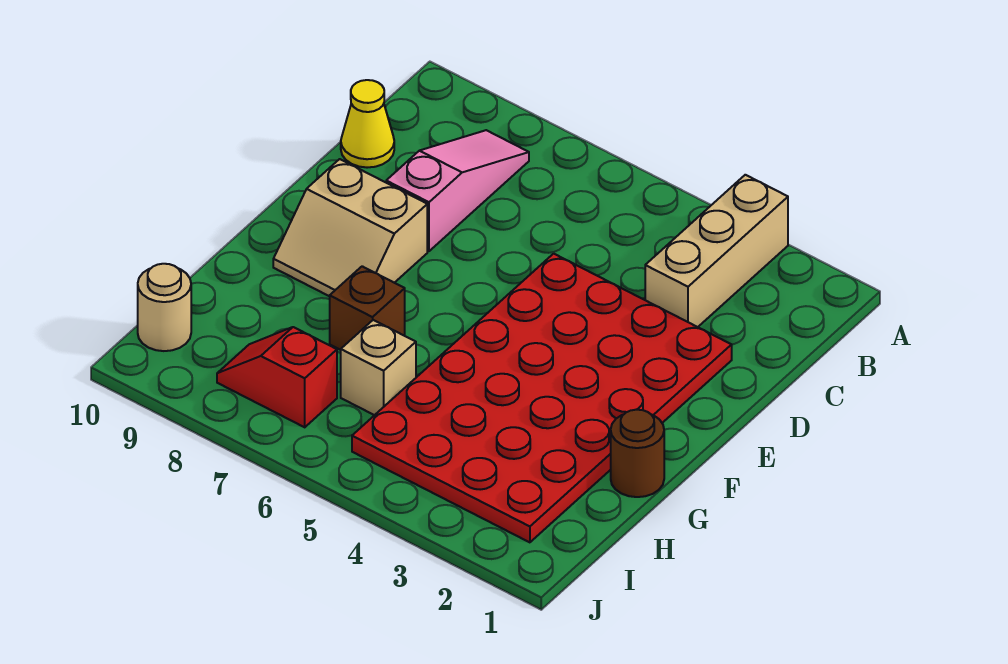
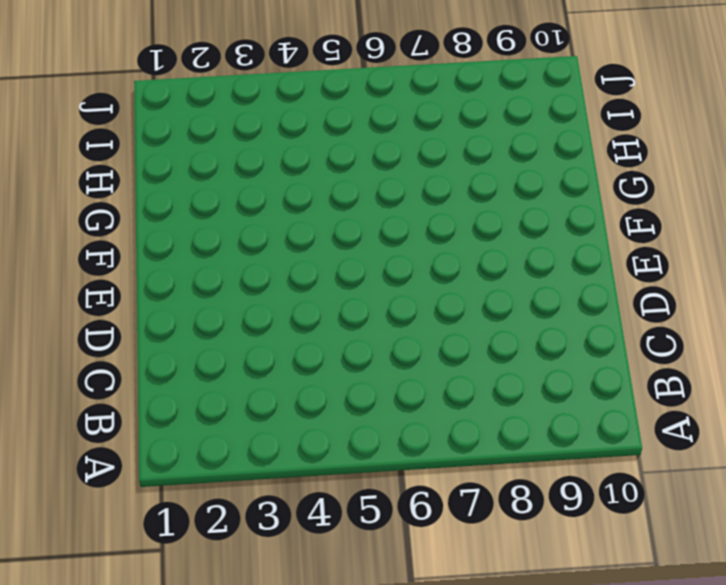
none -> tan brick A3:C3 level 1
none -> pink slope B8:D8 level 1 top D

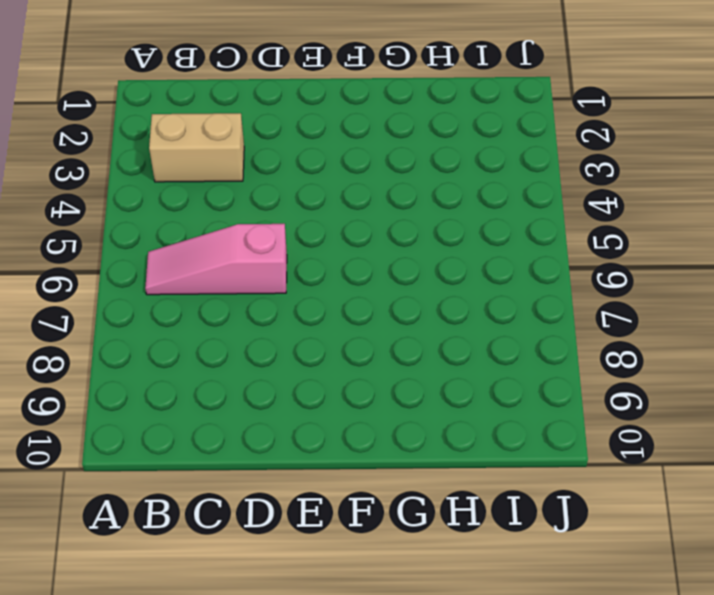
tan brick B3:C3 level 1 -> tan brick A3:C3 level 1
pink slope B6:D6 level 1 top D -> pink slope B8:D8 level 1 top D
none -> yellow cone C10 level 1
none -> red plate D2:I5 level 1

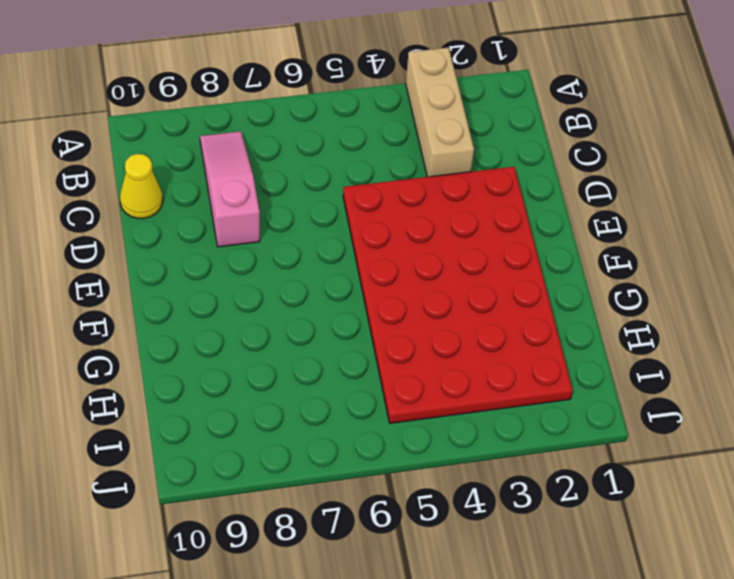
none -> tan slope E8:F9 level 1 top E
none -> brown round brick G1 level 1

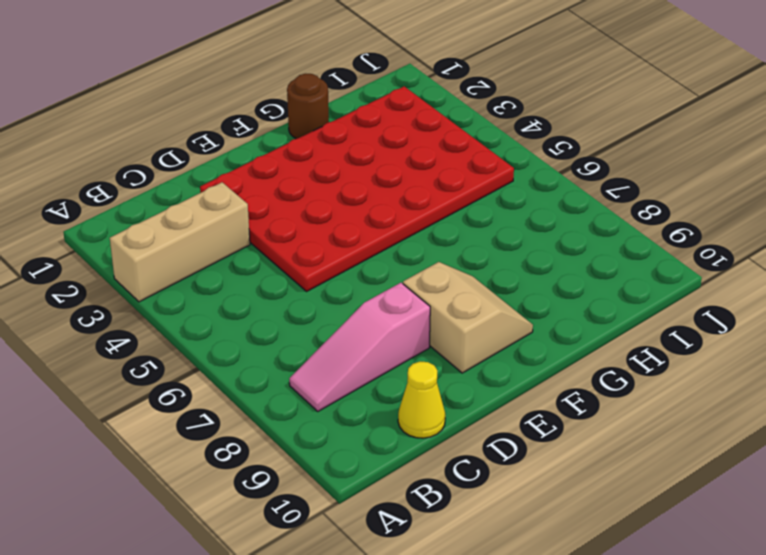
none -> brown brick G7 level 1
none -> tan brick H6 level 1

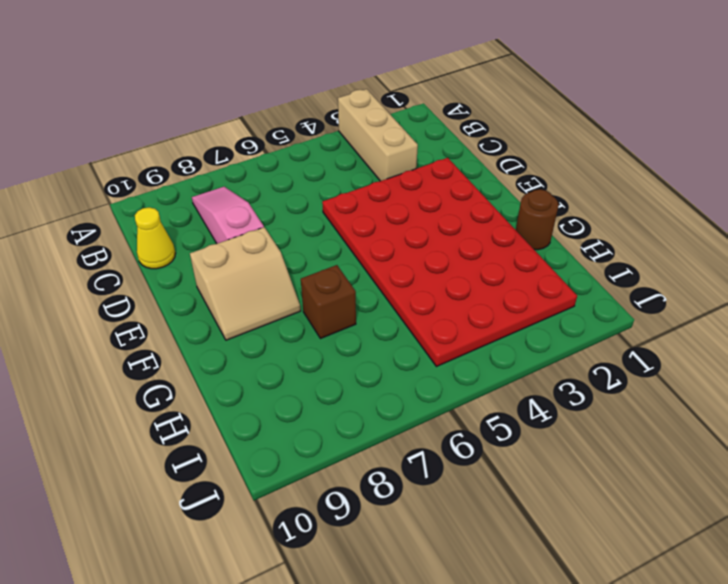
none -> tan brick H6 level 1
none -> red slope I7:I8 level 1 top 7

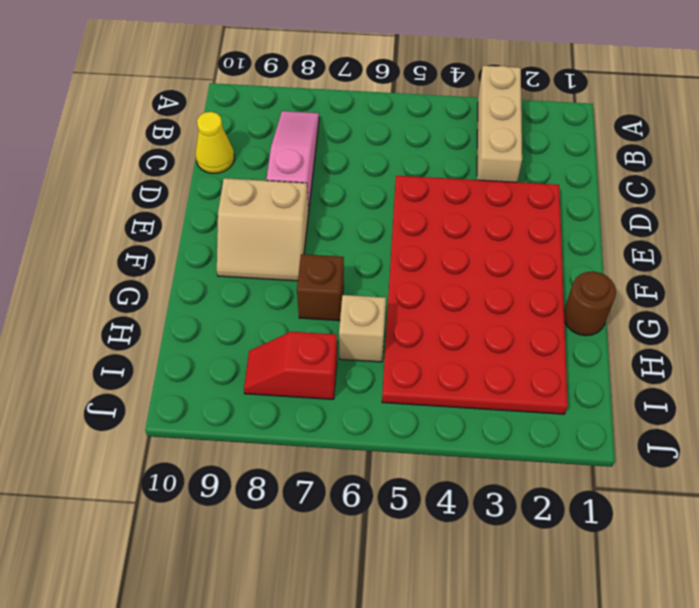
none -> tan round brick I10 level 1

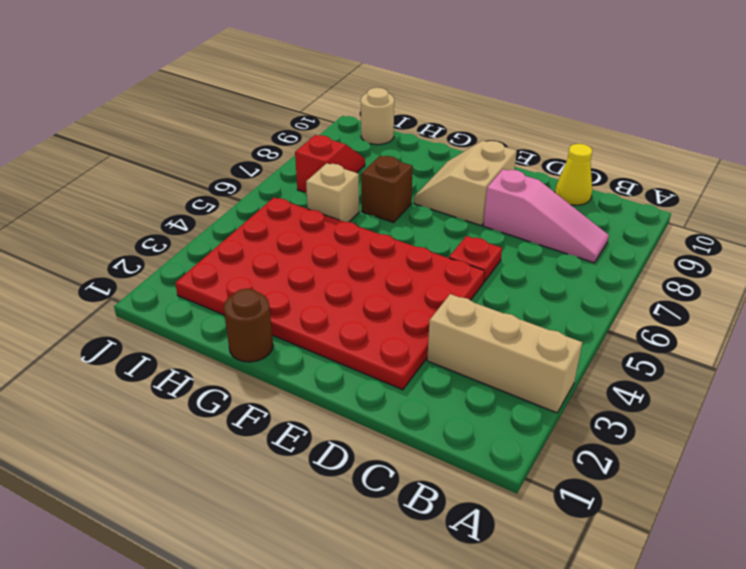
red plate D6 level 1 -> none

